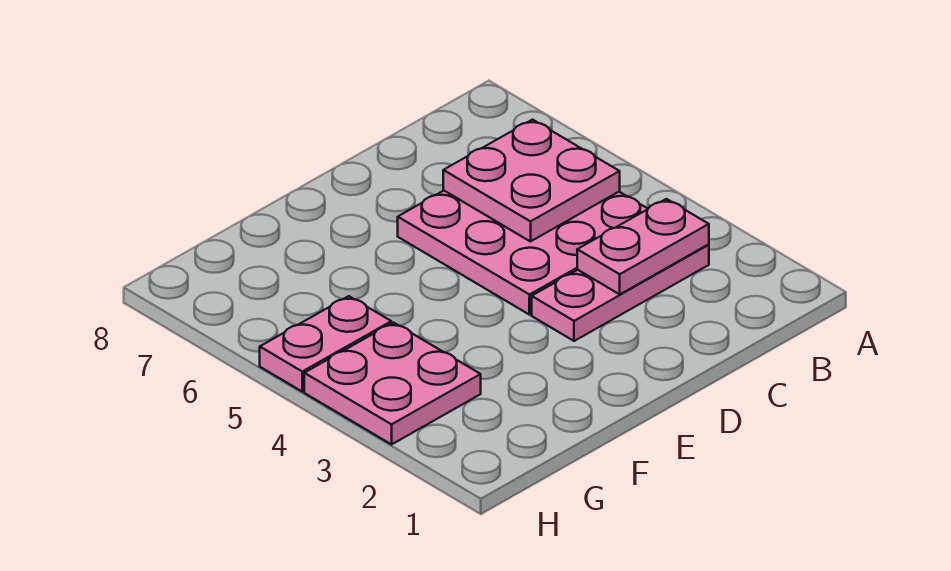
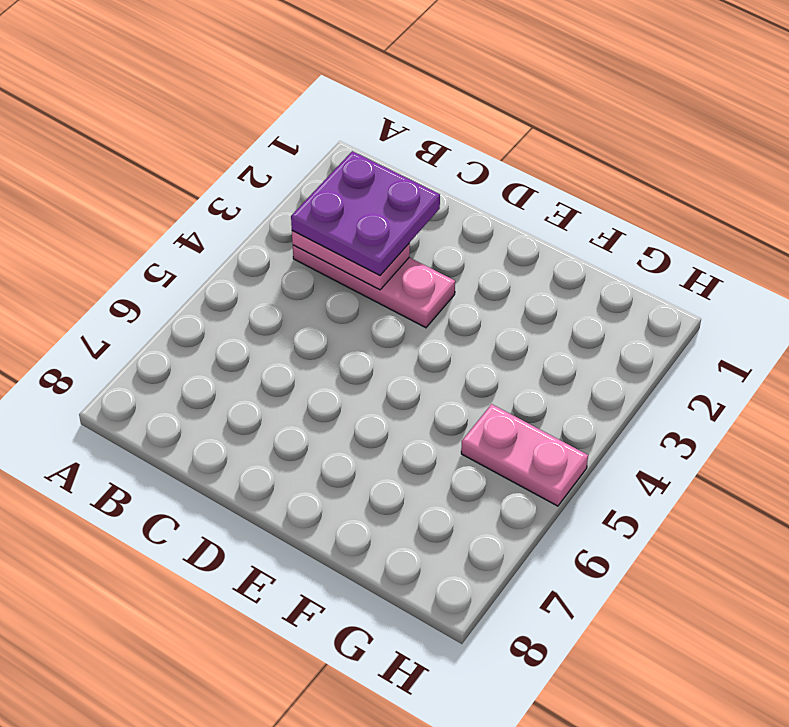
purple plate B2:C3 level 3 -> none
none -> pink plate B4:D6 level 1
none -> pink plate G3:H4 level 1

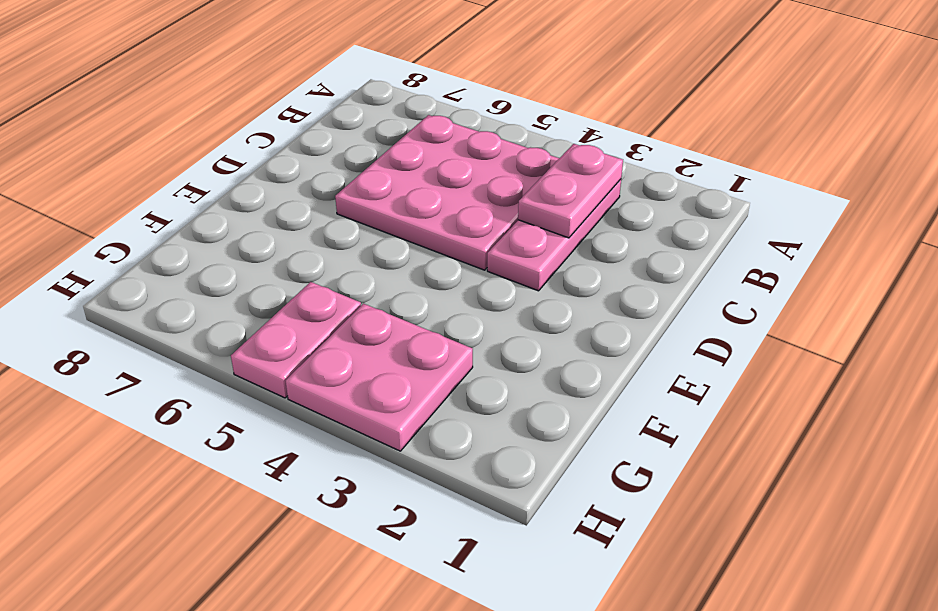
none -> pink plate B5:C6 level 2

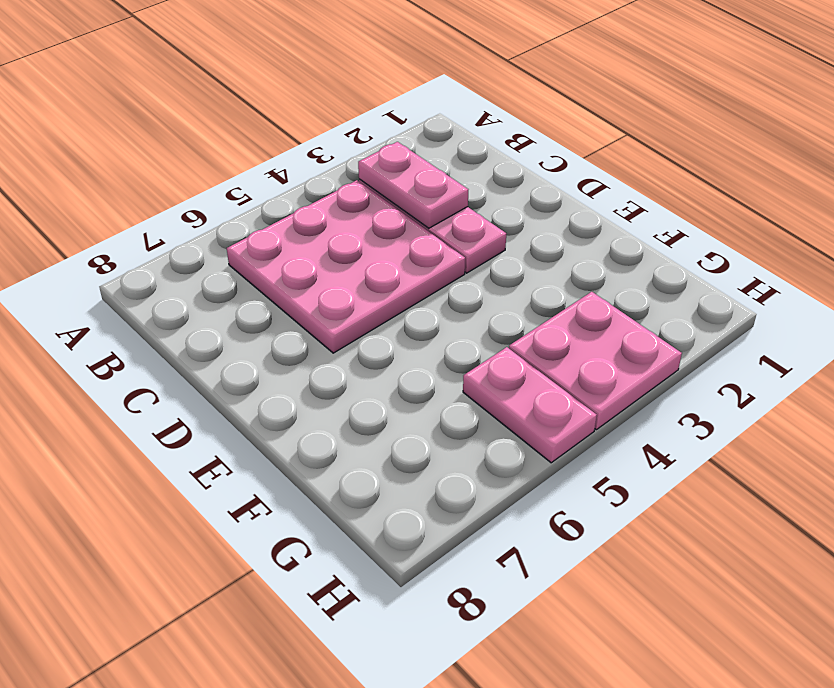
none -> pink plate B5:C6 level 2

